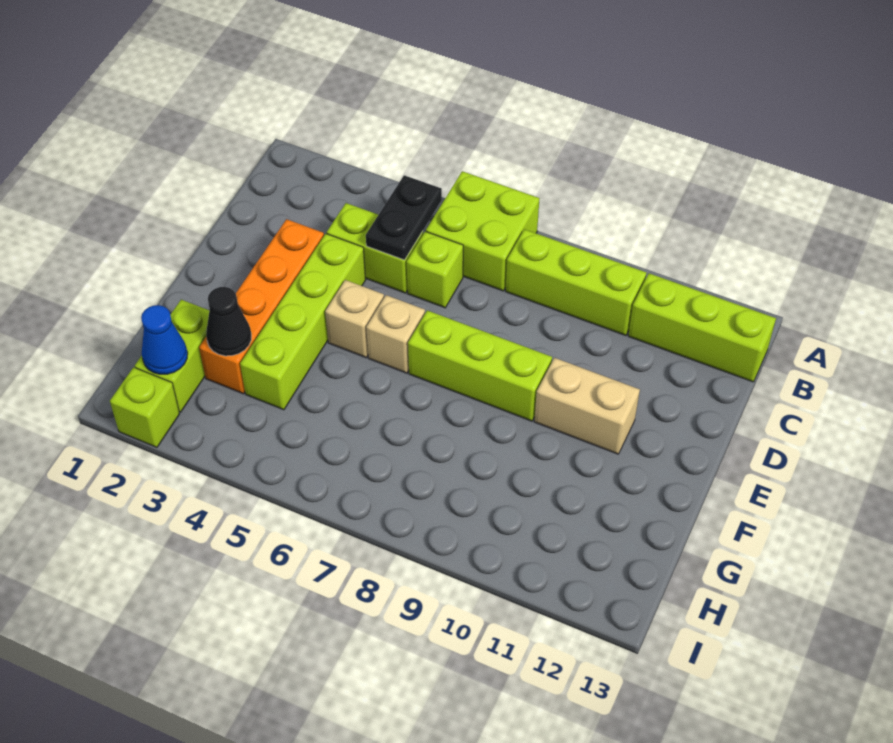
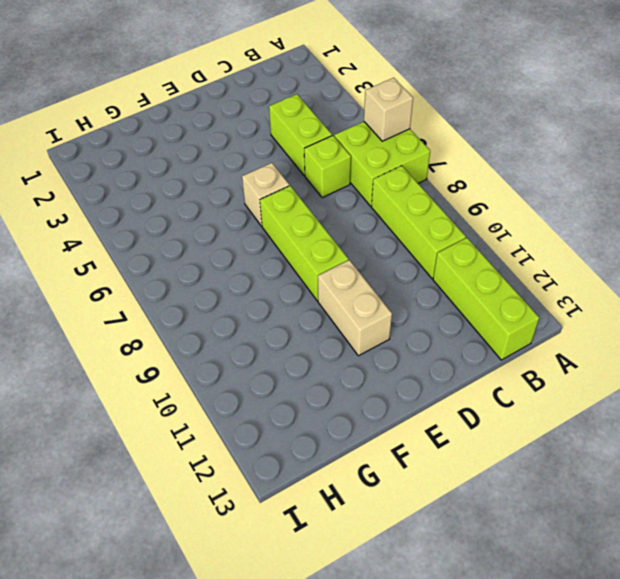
tan brick A6 level 2 -> tan brick E5 level 1
none -> orange brick D3:G3 level 1
none -> lime brick D4:G4 level 1
none -> lime brick G2:H2 level 1

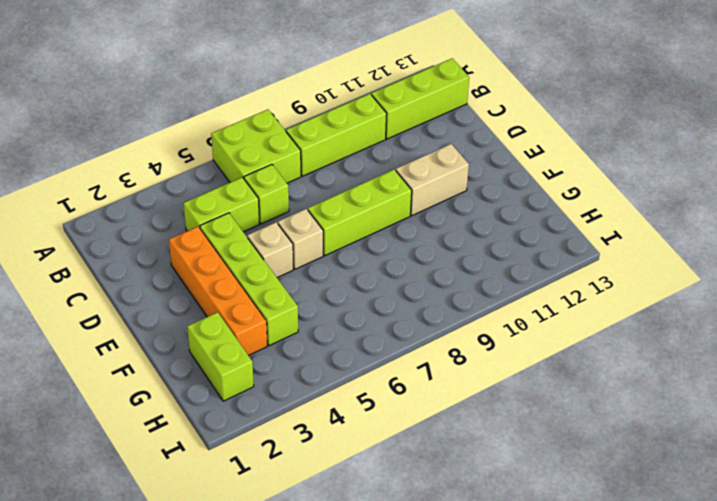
none -> lime brick I2 level 1
none -> black plate B5:C5 level 2
none -> black cone G3 level 2

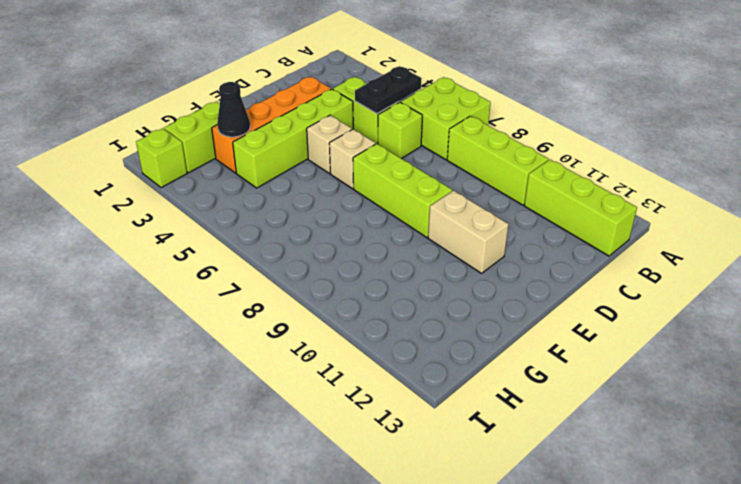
none -> blue cone H2 level 2

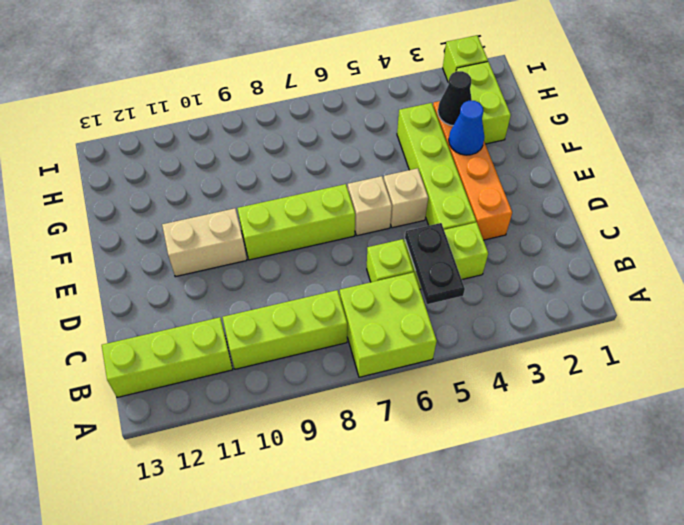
blue cone F3 level 2 -> blue cone H2 level 2

